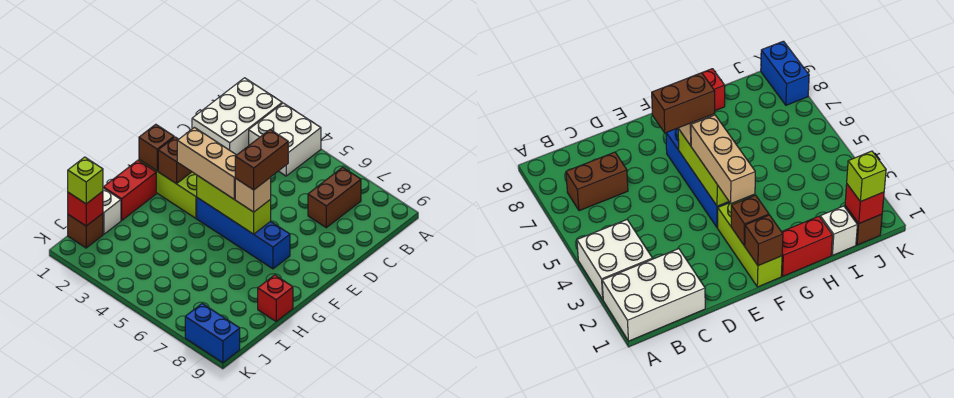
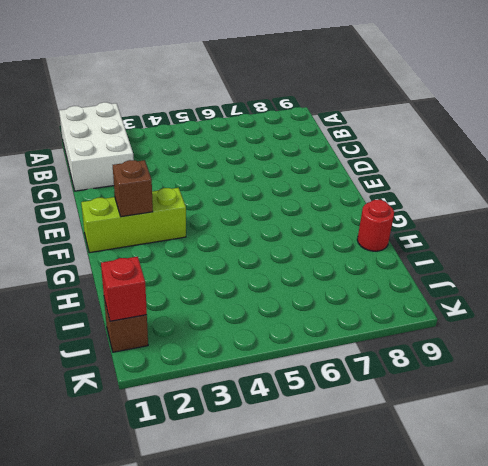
red round brick H9 level 1 -> red brick H9 level 1
none -> white brick A3:B4 level 1
none -> brown brick B7:C7 level 1
none -> blue brick F4:F7 level 1

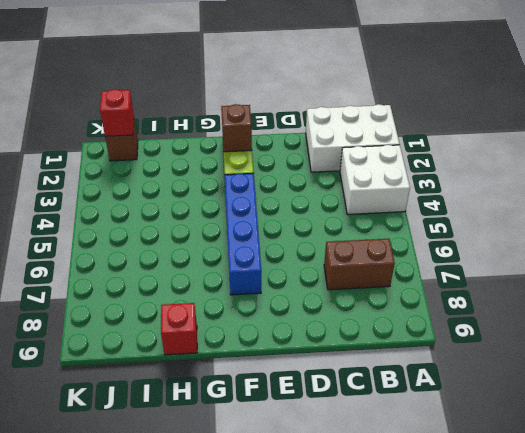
none -> red brick G1:H1 level 1
none -> white brick I1 level 1
none -> blue brick K8:K9 level 1

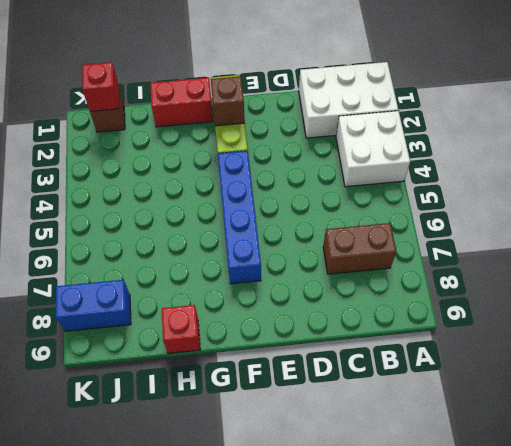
blue brick J8:K8 level 1 -> blue brick K8:K9 level 1
none -> white brick I1 level 1
none -> brown brick F1 level 2
none -> lime brick F4:F6 level 2

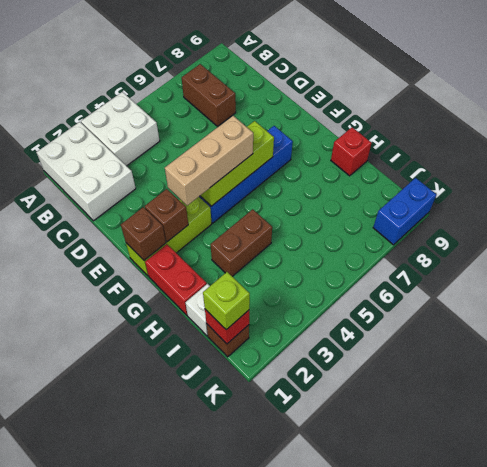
brown brick H3:H4 level 1 -> brown brick E6:F6 level 4
none -> tan brick F6 level 3

